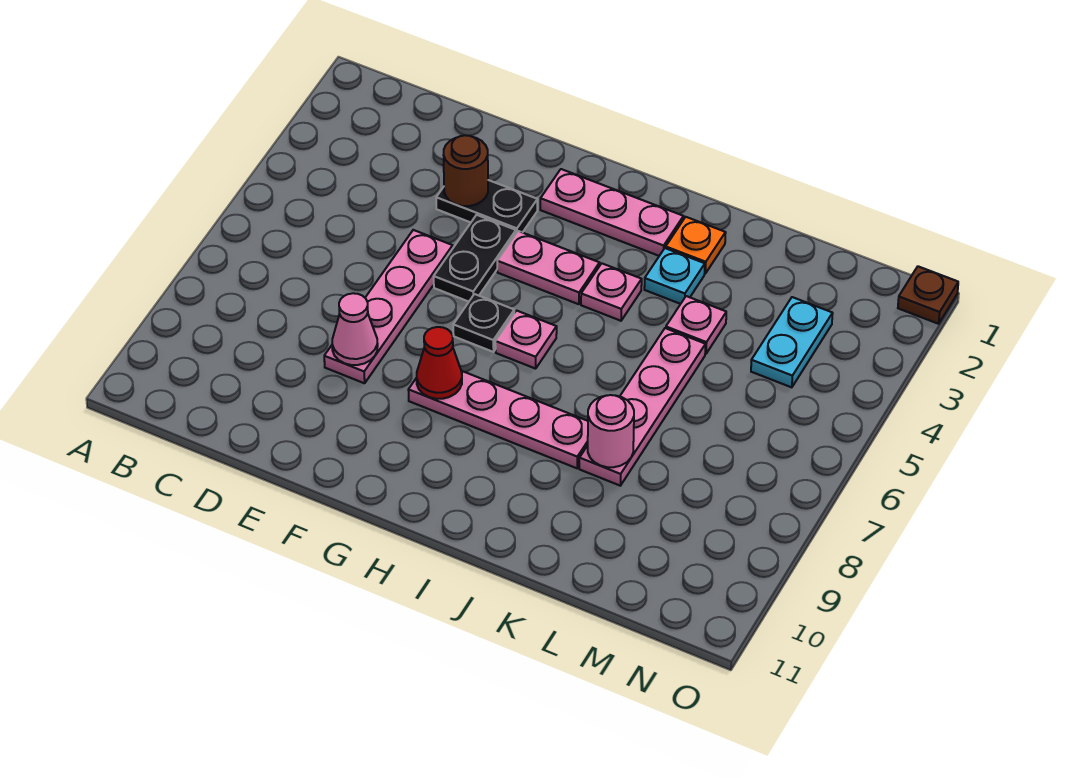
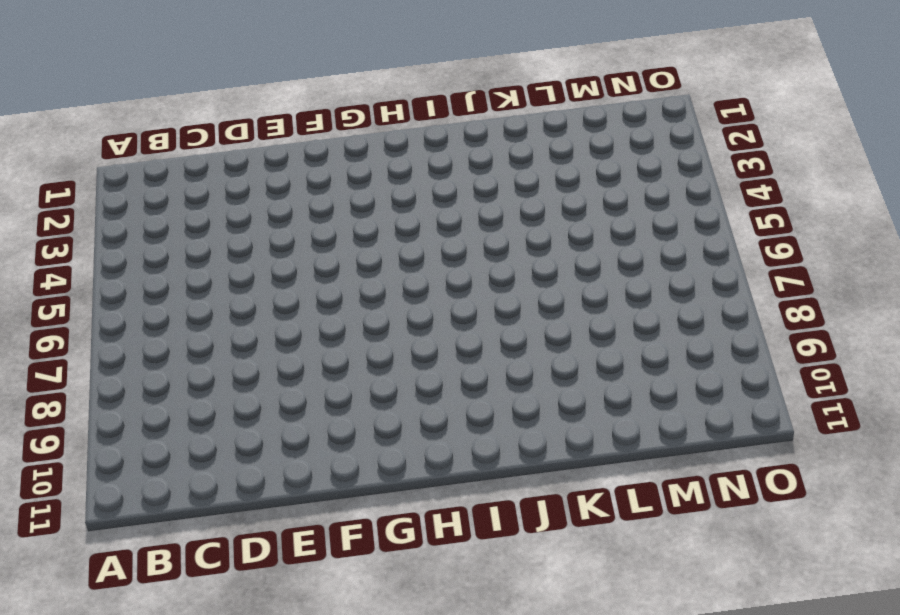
none -> black plate E3:F3 level 1
none -> pink plate E5:E8 level 1
none -> black plate F4:F5 level 1

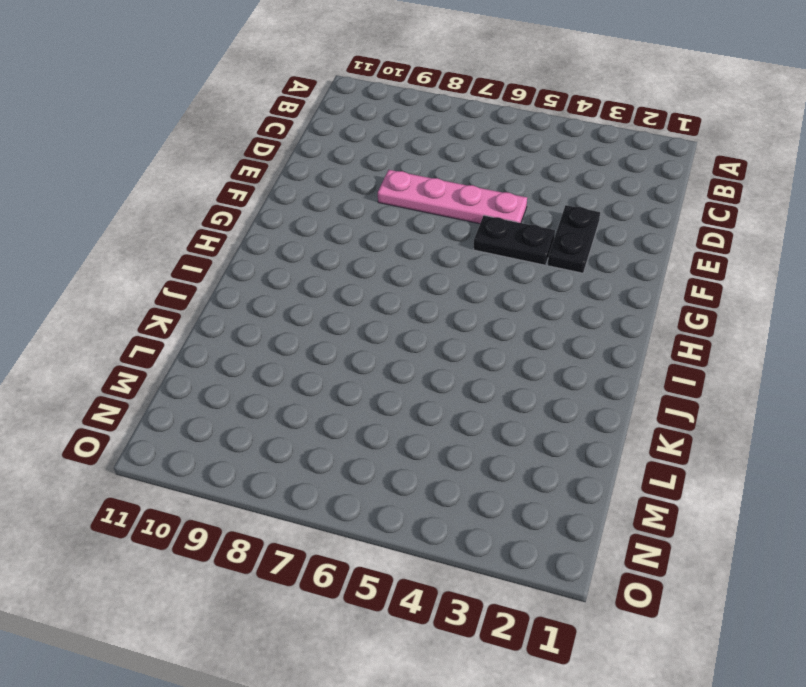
none -> pink plate G2:I2 level 1
none -> pink plate G4:H4 level 1
none -> black plate G6 level 1

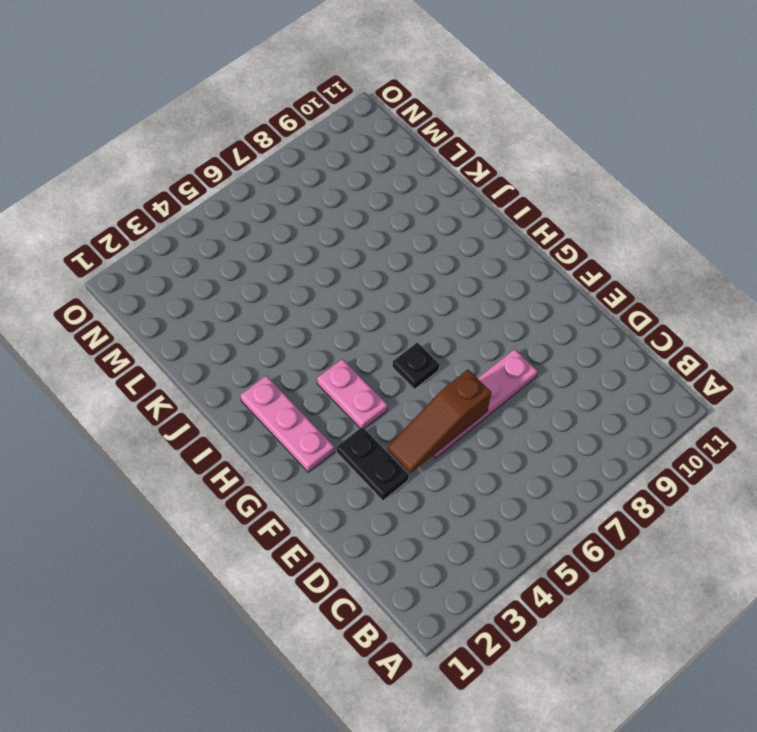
brown slope E4:E6 level 2 top 6 -> none
none -> black plate F4:F5 level 1
none -> pink plate G8:J8 level 1
none -> pink plate H6 level 1

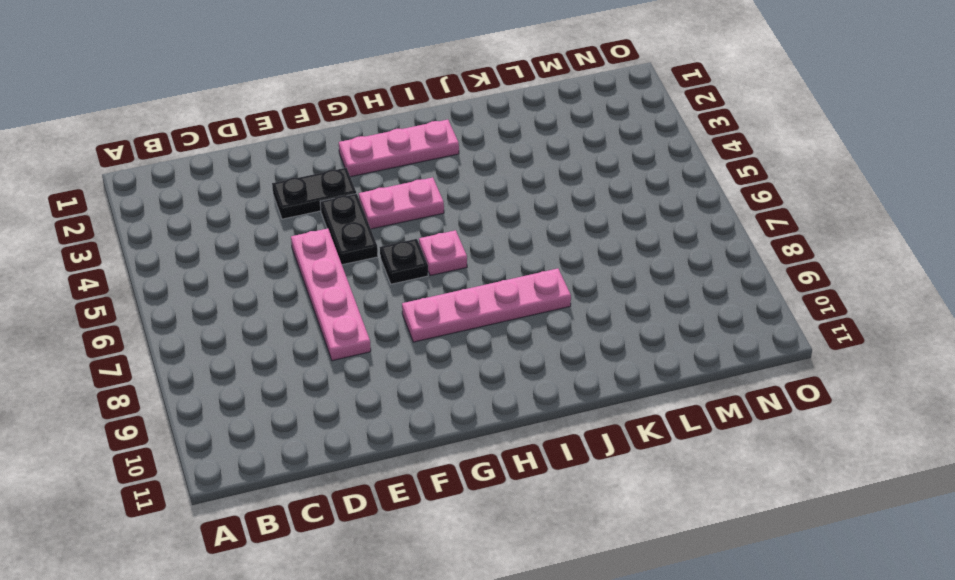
none -> pink plate I4 level 1
none -> orange plate J2 level 1
none -> cyan plate J3 level 1

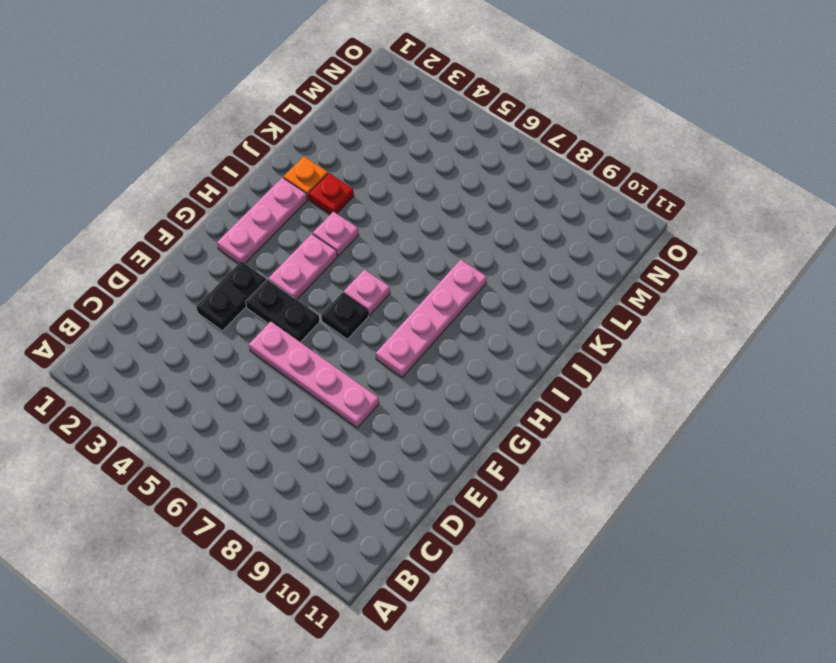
red plate J3 level 1 -> cyan plate J3 level 1
none -> pink plate K4 level 1
none -> pink plate K5:K8 level 1
none -> cyan plate M3:M4 level 1

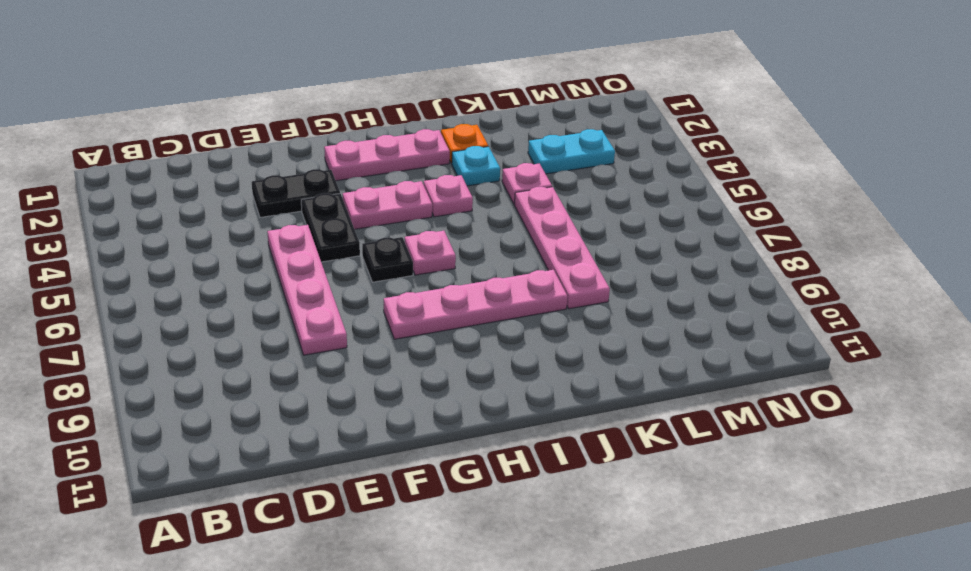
cyan plate L3:M3 level 1 -> cyan plate M3:M4 level 1
none -> brown plate O1 level 1
none -> brown round brick E3 level 2
none -> pink cone E8 level 2

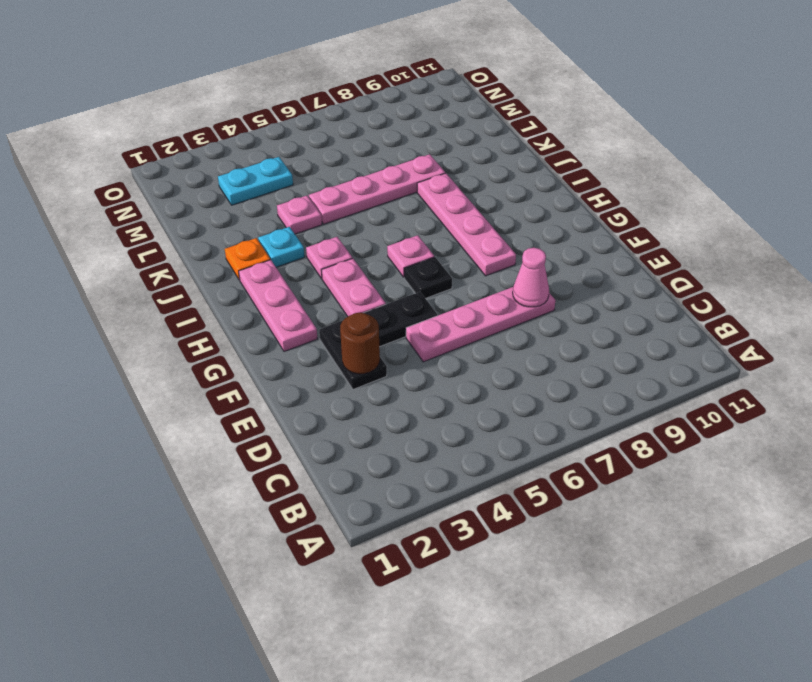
none -> brown plate O1 level 1
none -> red cone G8 level 2
none -> pink round brick K8 level 2

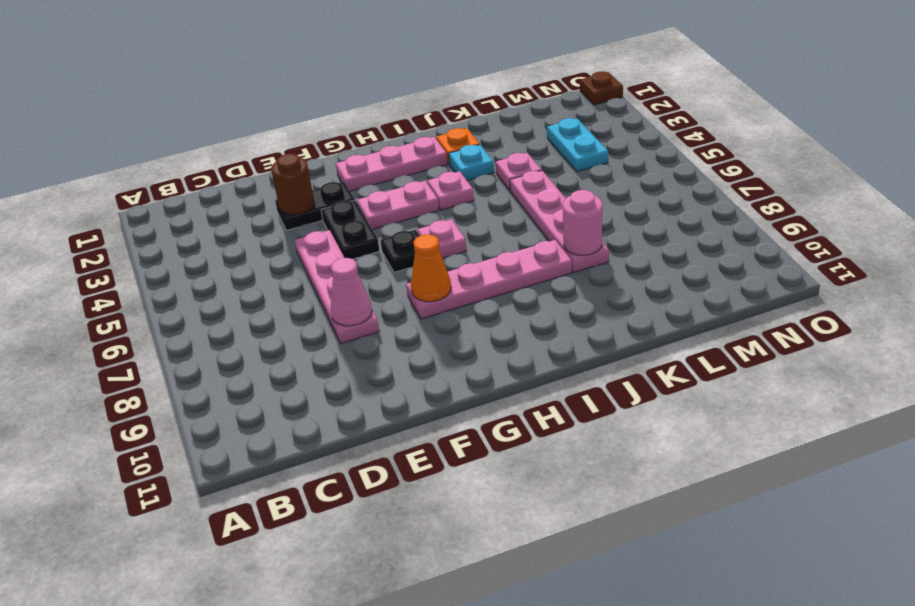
orange cone G8 level 2 -> red cone G8 level 2

